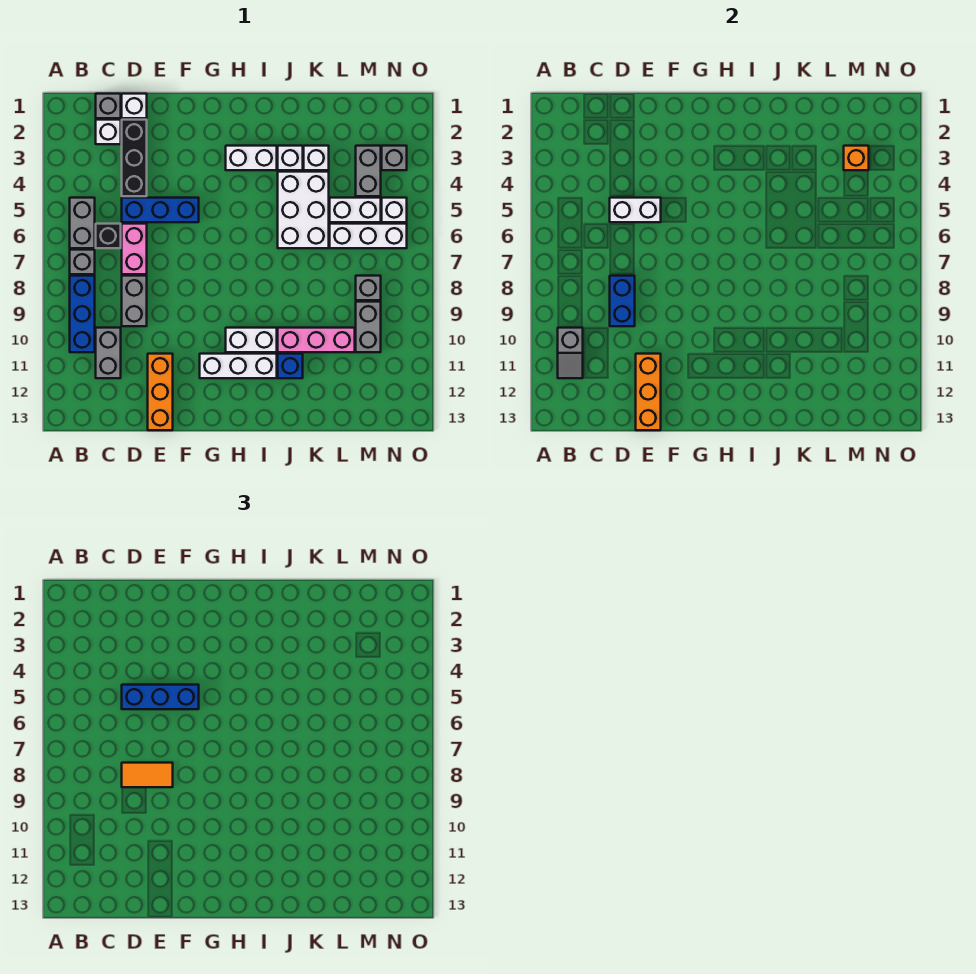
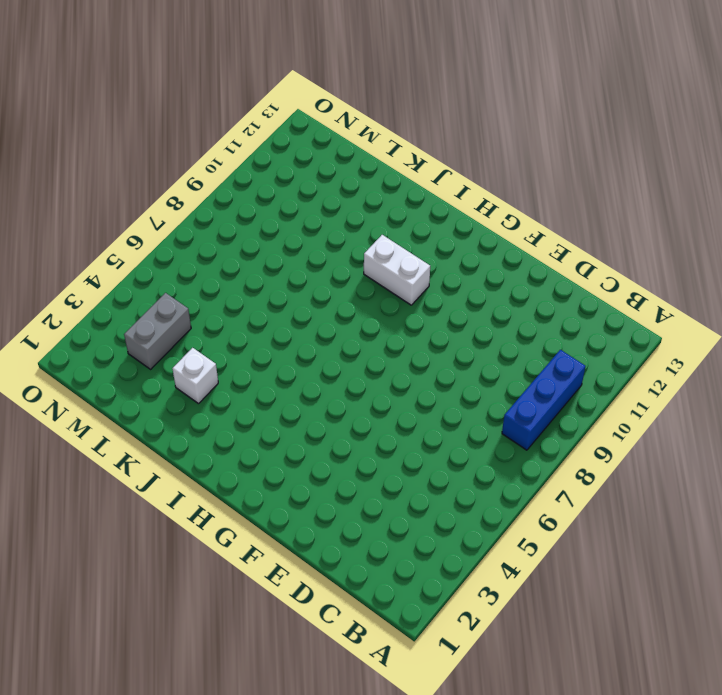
none -> grey brick B5:B6 level 1
none -> grey brick B7 level 1
none -> grey brick C1 level 1
none -> white brick C2 level 1

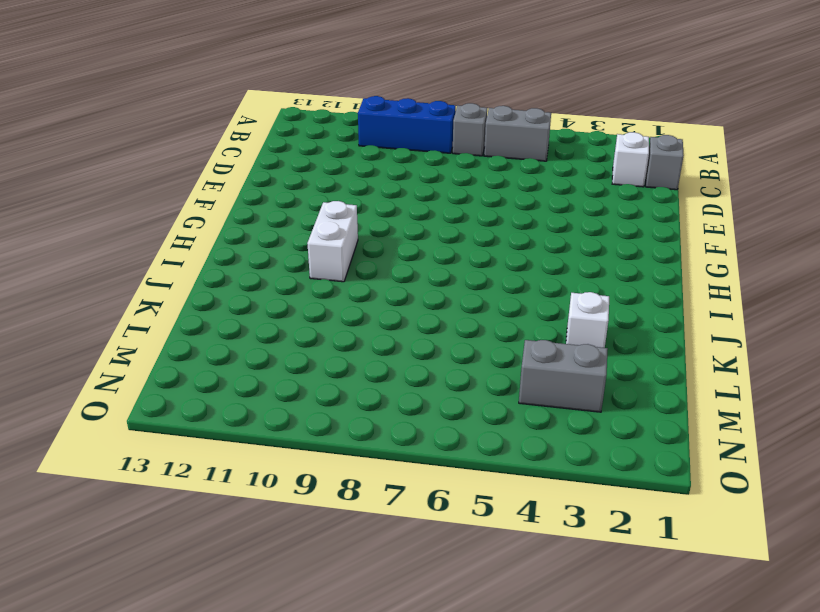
none -> black brick C6 level 1
none -> grey brick C10:C11 level 1
none -> white brick D1 level 1
none -> black brick D2:D4 level 1

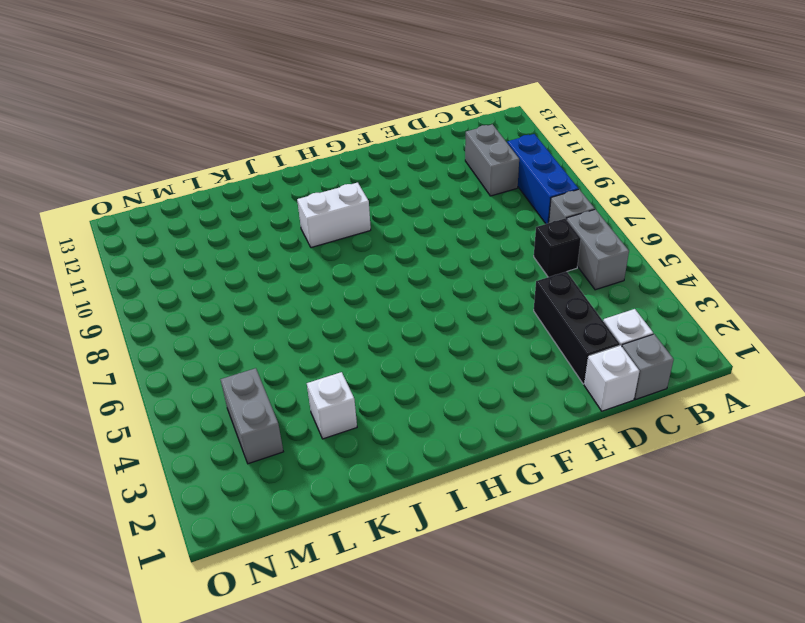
none -> blue brick D5:F5 level 1
none -> pink brick D6:D7 level 1
none -> grey brick D8:D9 level 1
none -> orange brick E11:E13 level 1

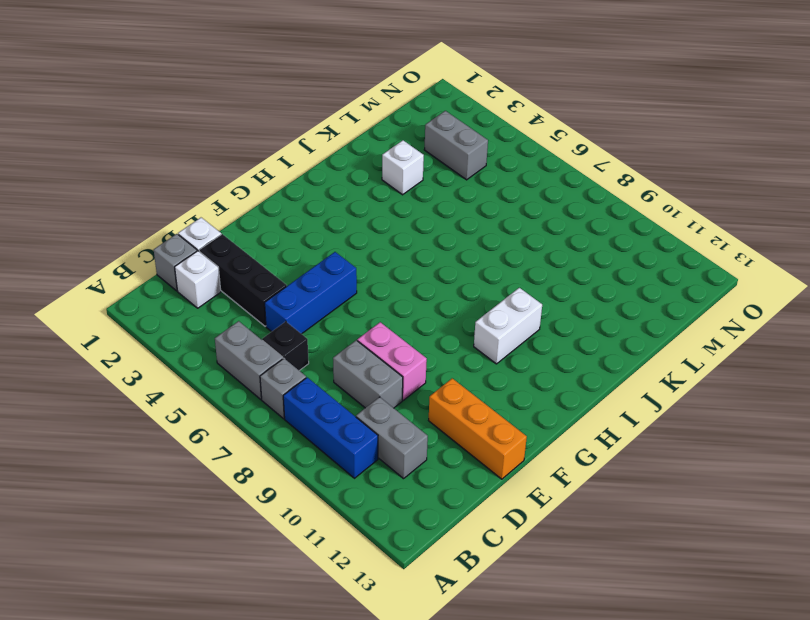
pink brick E8:E9 level 1 -> pink brick D6:D7 level 1
none -> white brick G11:I11 level 1
none -> white brick H3:I3 level 1
none -> white brick J3 level 1
none -> white brick J4:K6 level 1

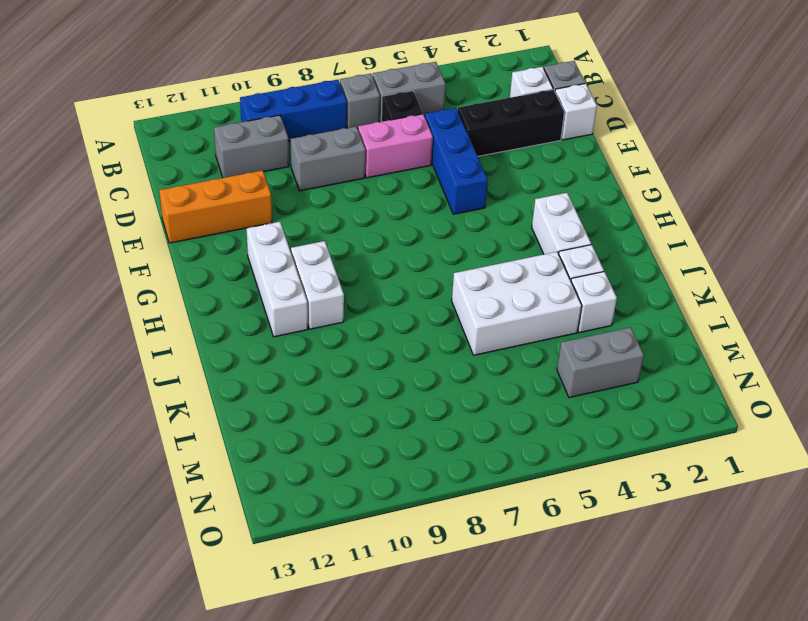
none -> pink brick J10:L10 level 1
none -> blue brick J11 level 1
none -> white brick L5:M5 level 1
none -> white brick L6:N6 level 1

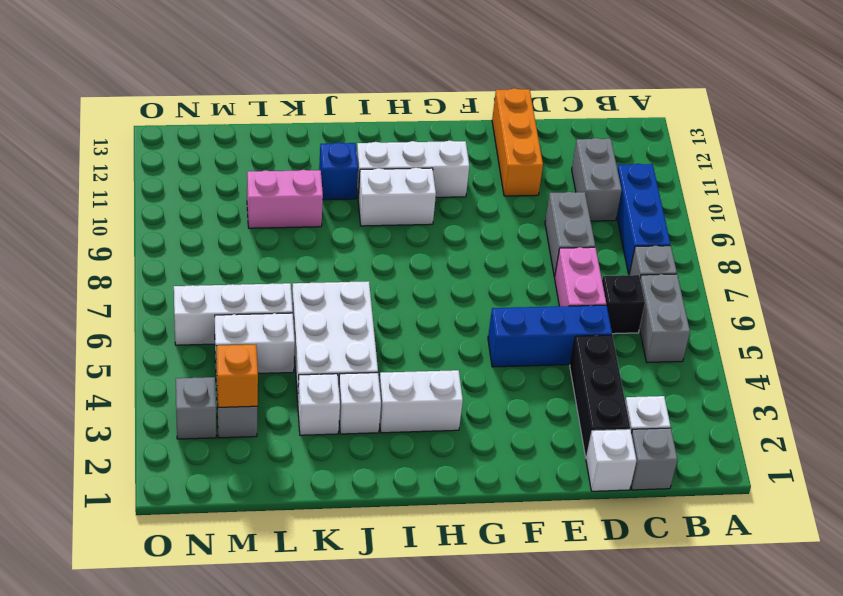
pink brick K10:L10 level 1 -> pink brick J10:L10 level 1
none -> grey brick M8 level 1
none -> grey brick M9:M10 level 1
none -> white brick N5 level 1
none -> grey slope B10:B11 level 2 top 10

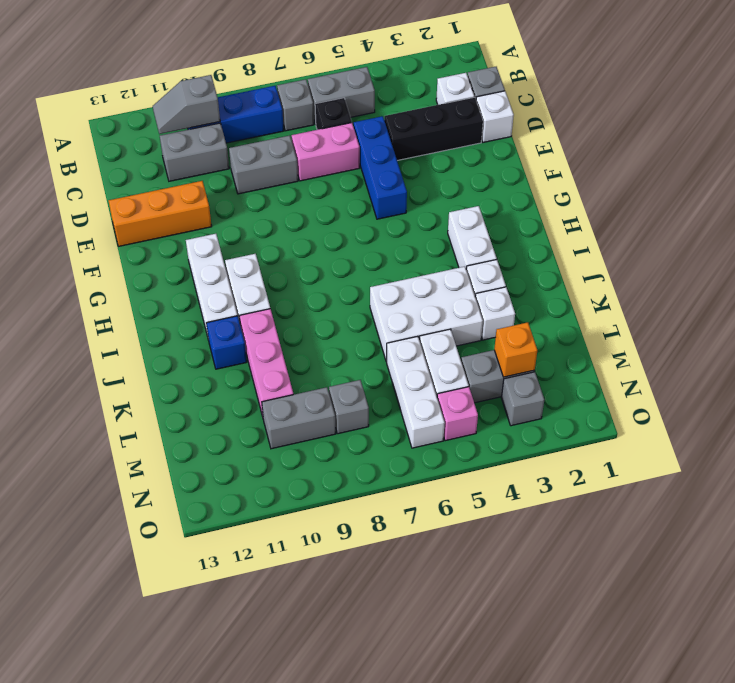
pink brick N5 level 1 -> white brick N5 level 1
none -> white brick D5:E5 level 2
none -> blue brick D8:D9 level 2
none -> orange brick E11:E13 level 2
none -> blue brick D5:F5 level 3

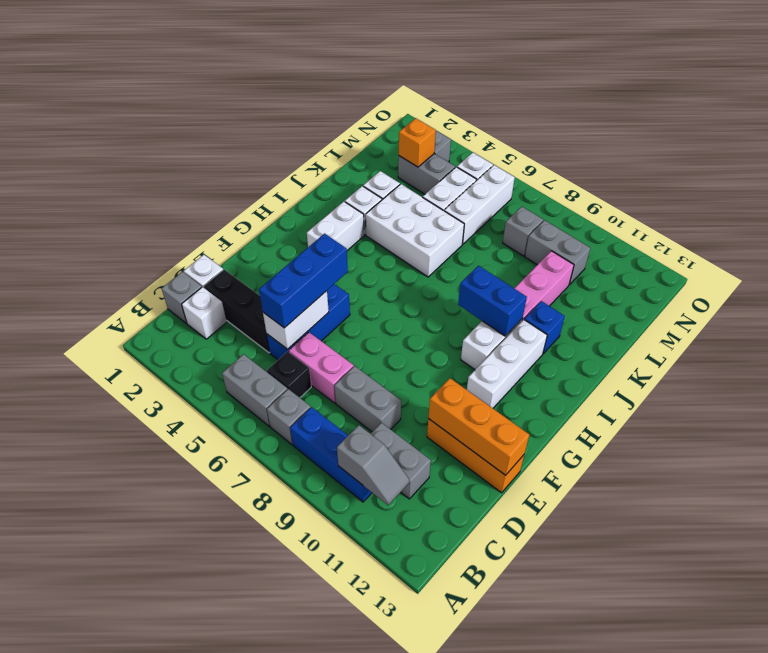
blue brick I9:I10 level 2 -> blue brick D8:D9 level 2
none -> orange tile D8:E8 level 3

